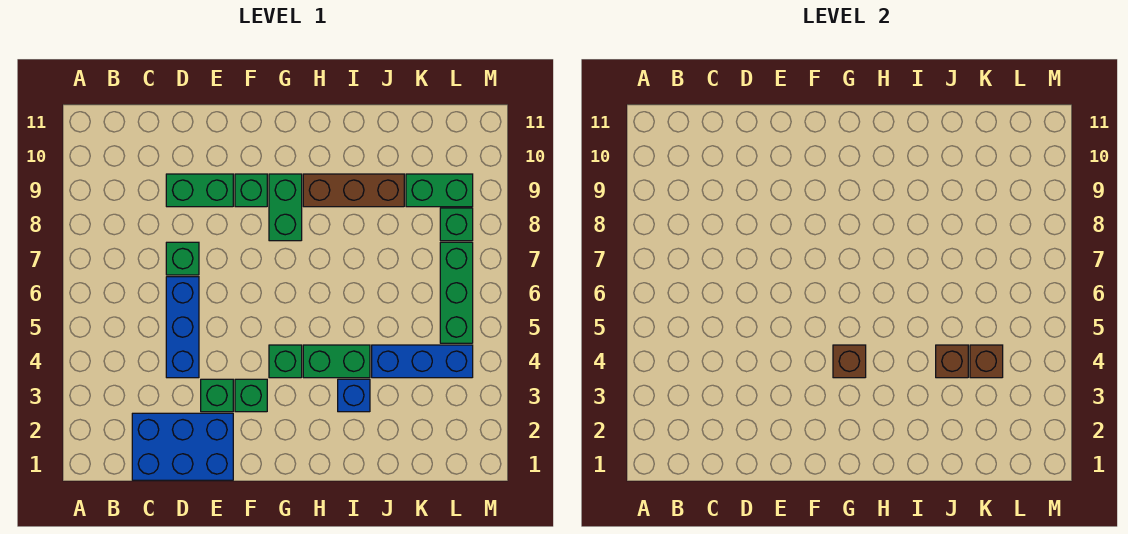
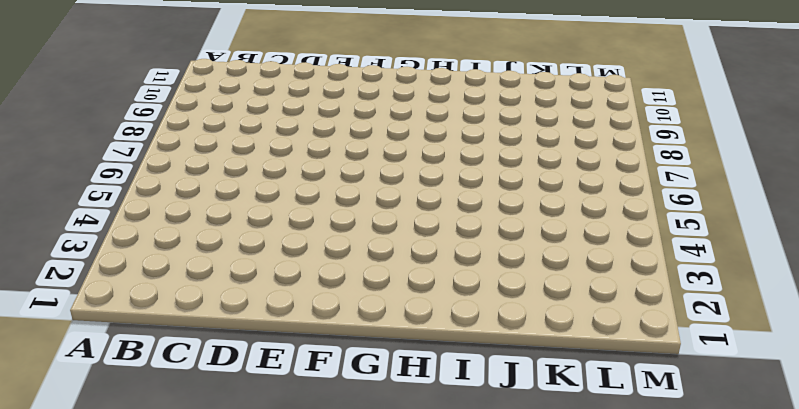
none -> blue brick C1:E2 level 1
none -> blue brick D4:D6 level 1
none -> green brick D7 level 1

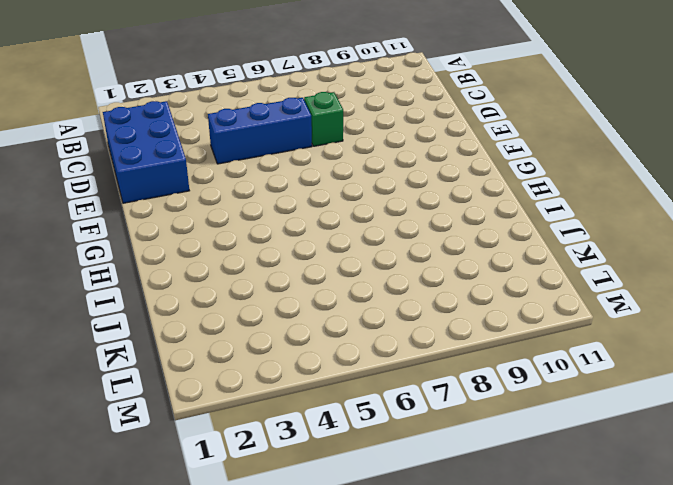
none -> green brick D9:E9 level 1
none -> green brick E3 level 1
none -> green brick F3 level 1

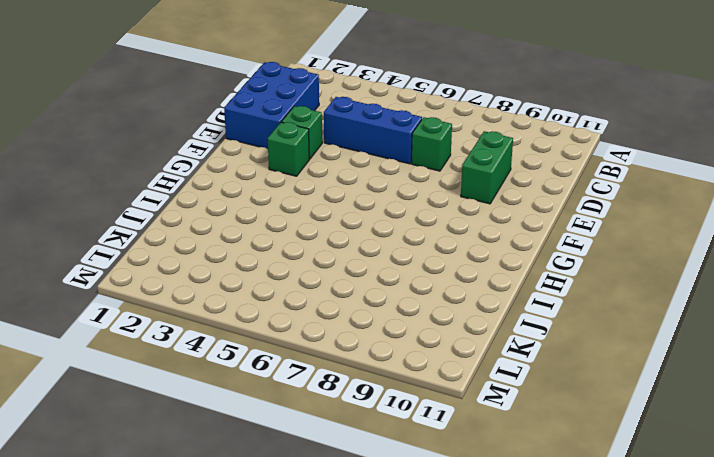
none -> green brick F9 level 1
none -> green brick G4 level 1
none -> green brick G8:G9 level 1

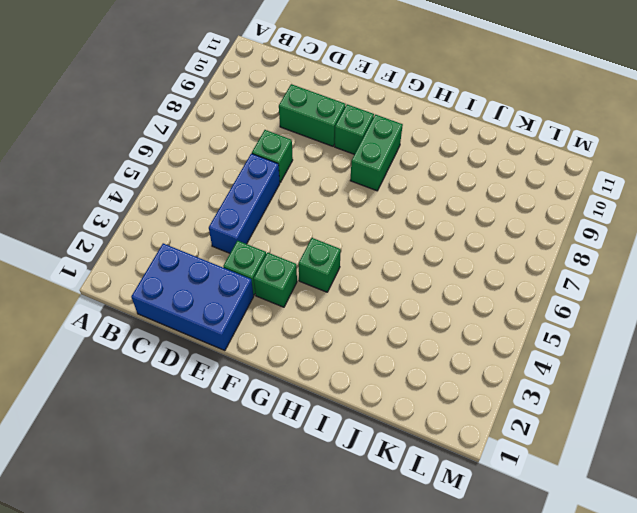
none -> green brick H4:I4 level 1
none -> brown brick H9:J9 level 1
none -> blue brick I3 level 1

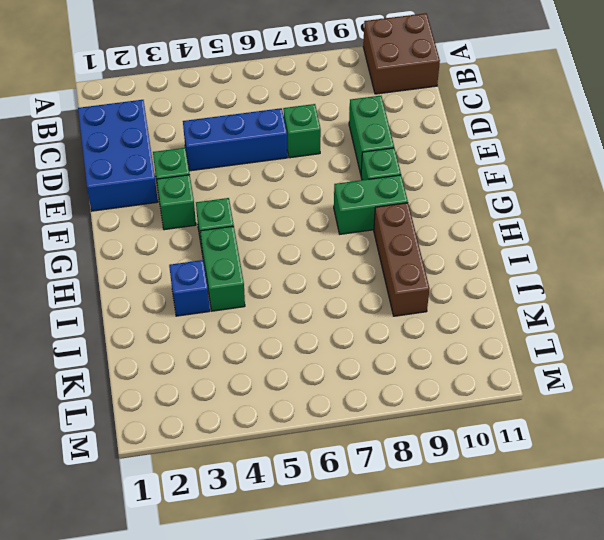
brown brick A10:B11 level 1 -> none
none -> blue brick J4:L4 level 1
none -> green brick K9:L9 level 1
none -> green brick L5:L7 level 1

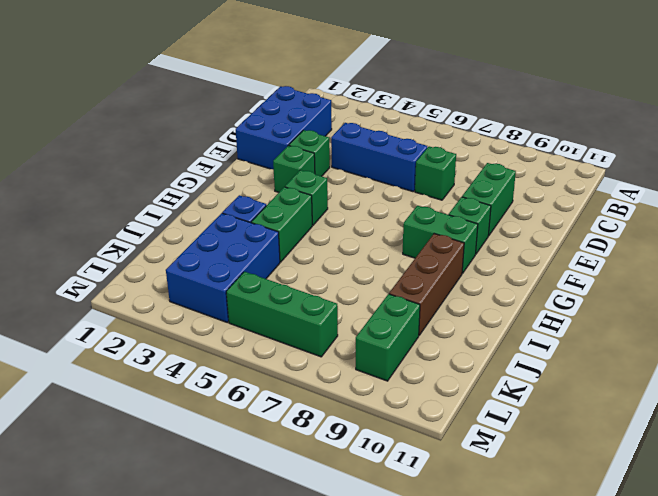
blue brick J3:L4 level 1 -> blue brick J4:L4 level 1
none -> green brick L8 level 1
none -> brown brick G4 level 2
none -> brown brick J4 level 2

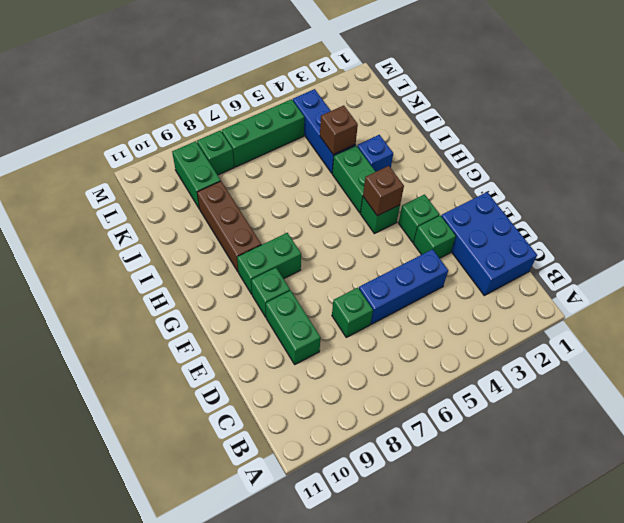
none -> brown brick K4 level 2

